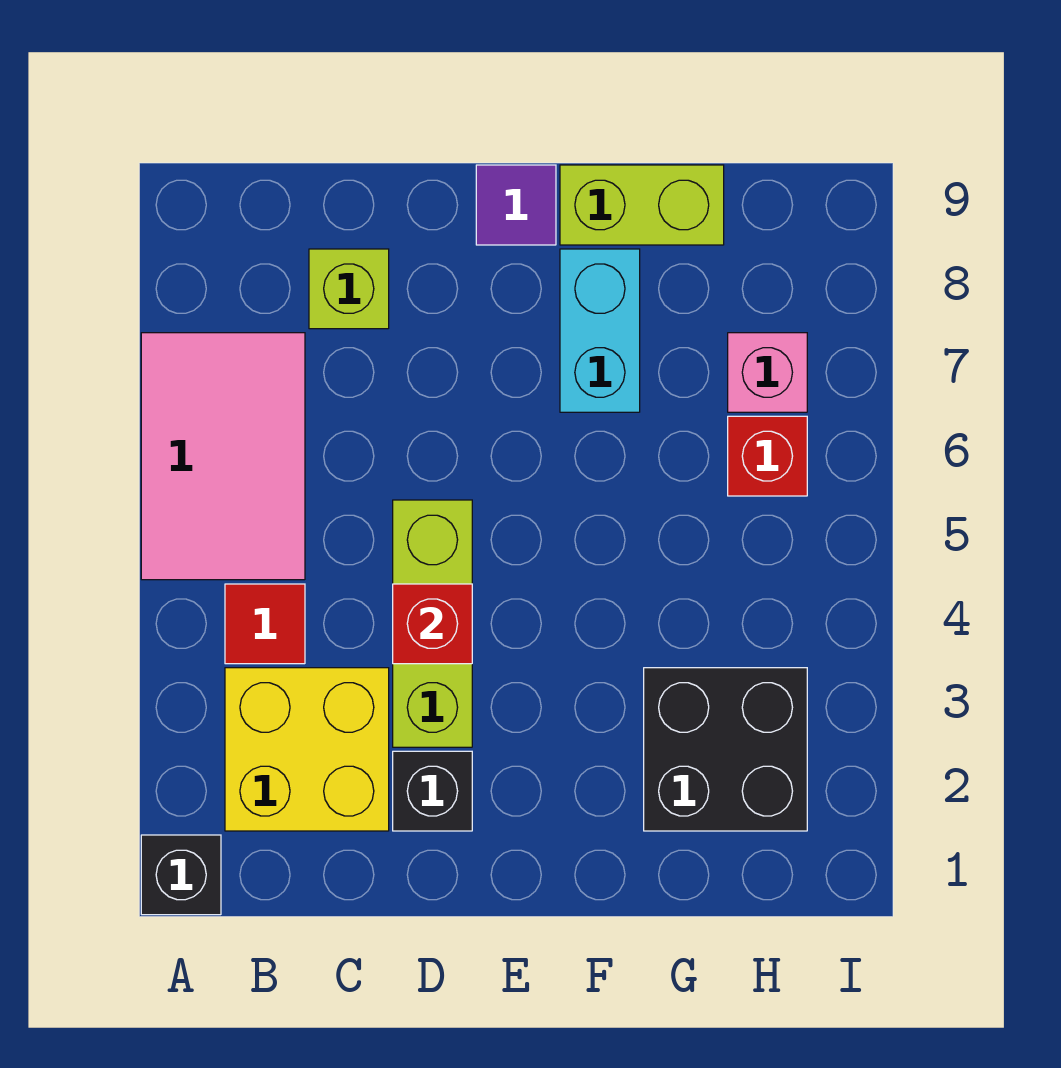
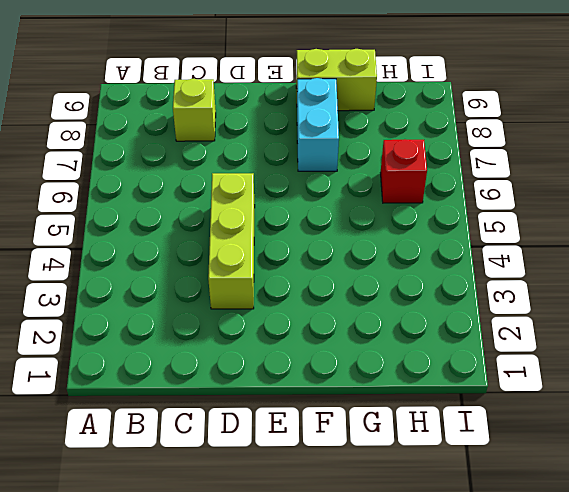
none -> black brick A1 level 1
none -> pink tile A5:B7 level 1
none -> yellow brick B2:C3 level 1

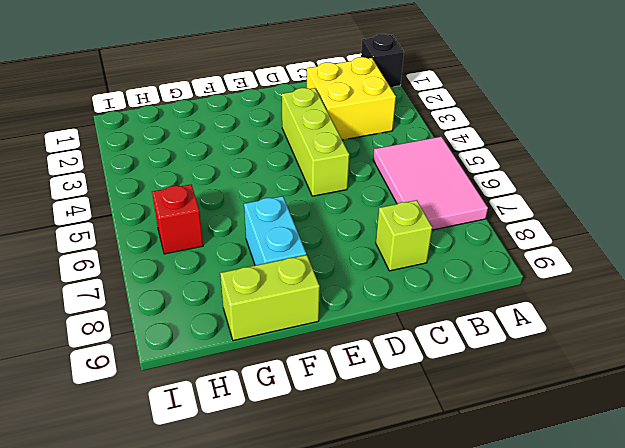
none -> red tile B4 level 1
none -> black brick D2 level 1
none -> purple tile E9 level 1

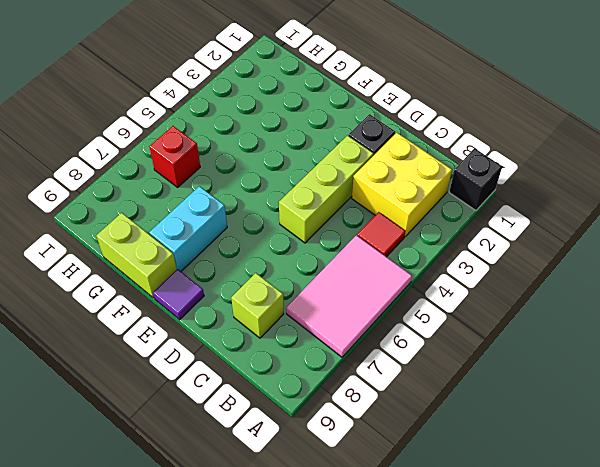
none -> black brick G2:H3 level 1
none -> pink brick H7 level 1
none -> red brick D4 level 2

